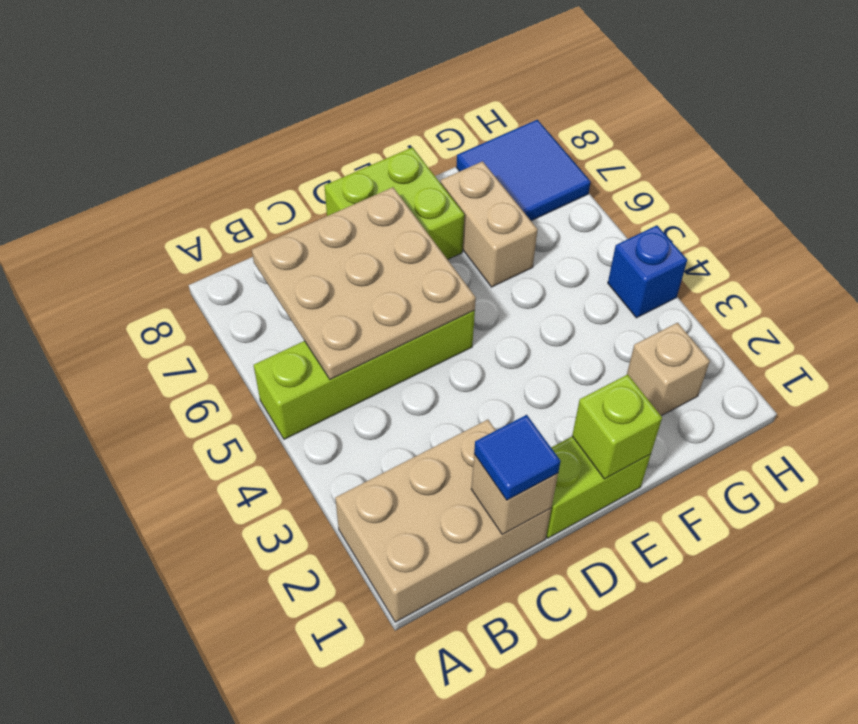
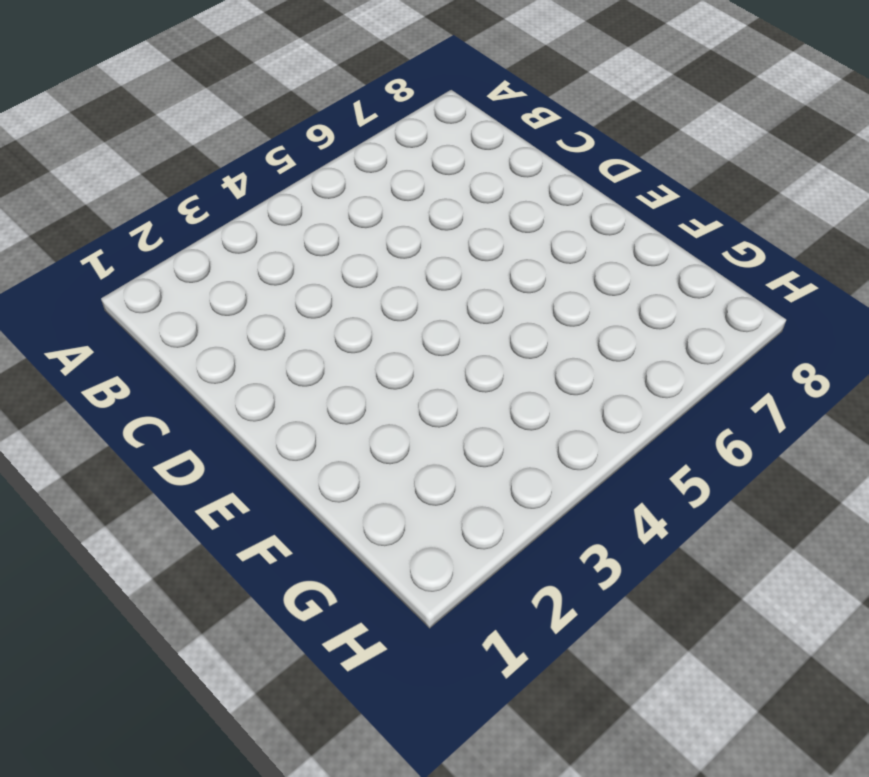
none -> tan brick A1:C2 level 1
none -> lime brick A5:D5 level 1
none -> lime brick D1:E1 level 1

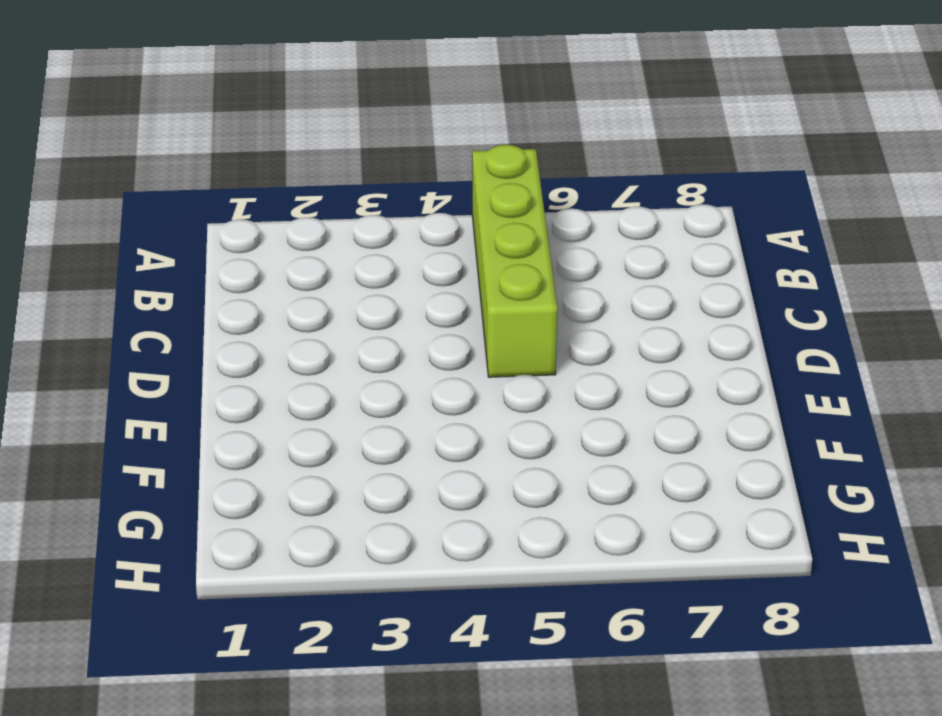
none -> tan brick A1:C2 level 1
none -> lime brick D1:E1 level 1
none -> lime brick D7:E8 level 1

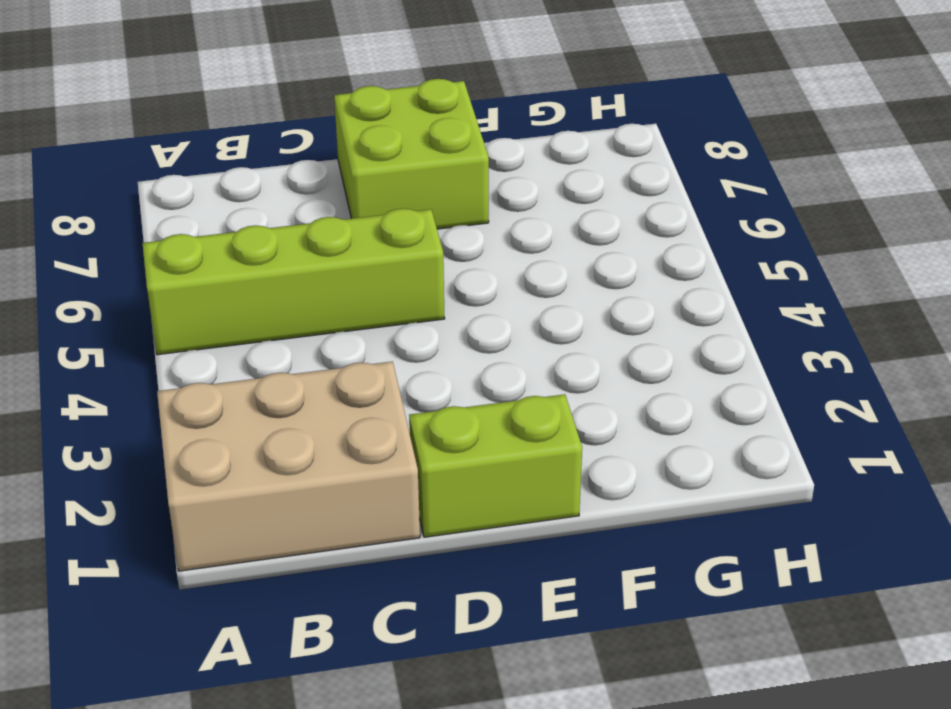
none -> tan brick F6:F7 level 1
none -> tan brick G2 level 1
none -> blue tile G7:H8 level 1

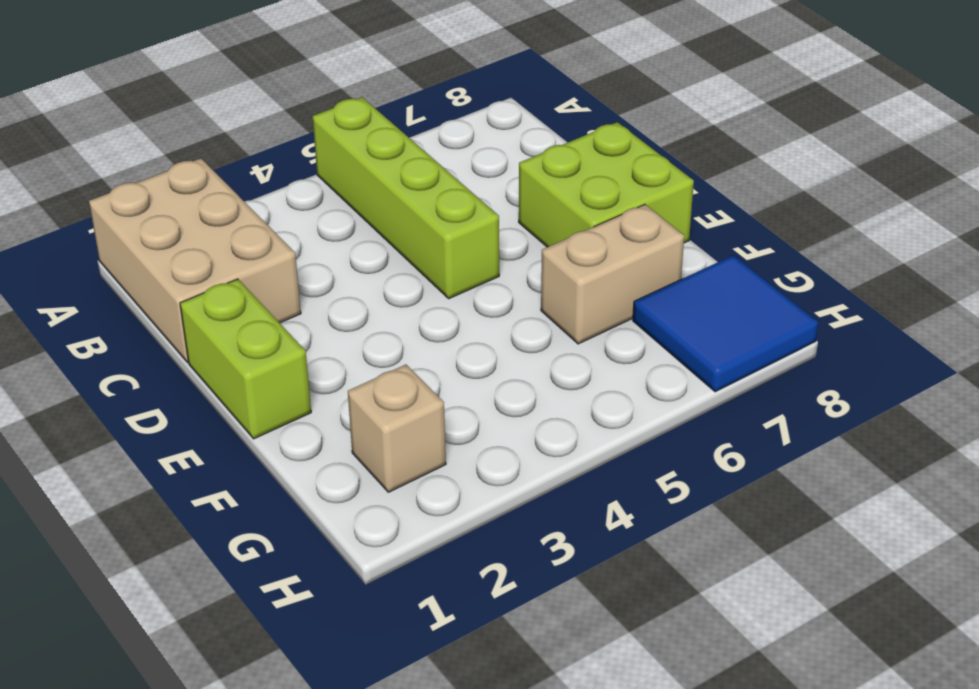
none -> blue brick H4 level 1
none -> tan plate B5:D7 level 2
none -> tan brick C1 level 2

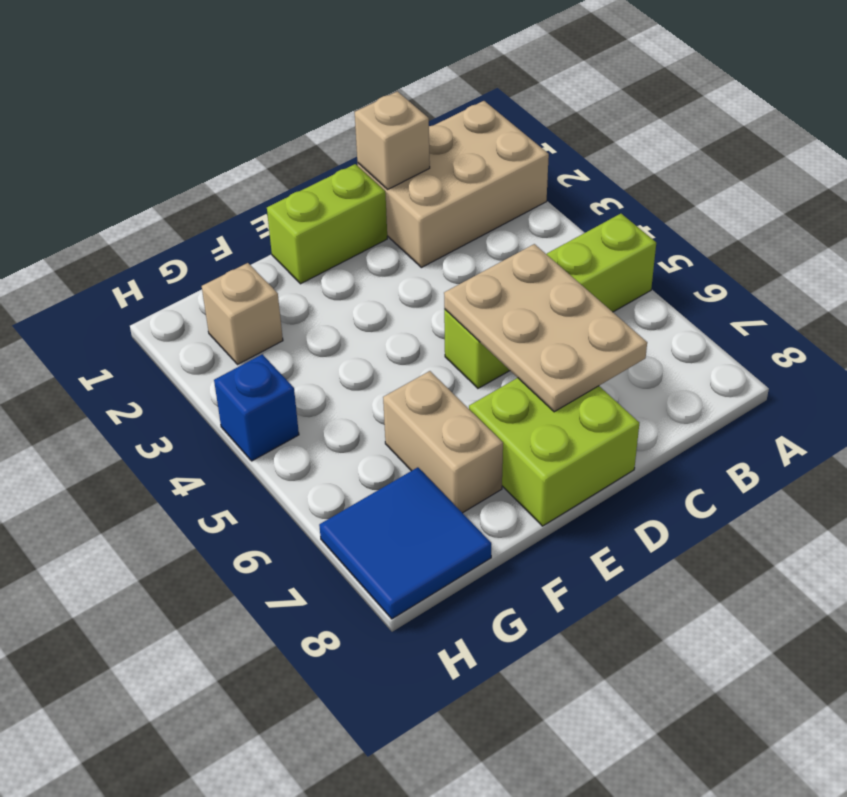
tan plate C5:D7 level 2 -> tan plate B5:D7 level 2
none -> lime brick E1 level 2
none -> blue tile C1 level 3

